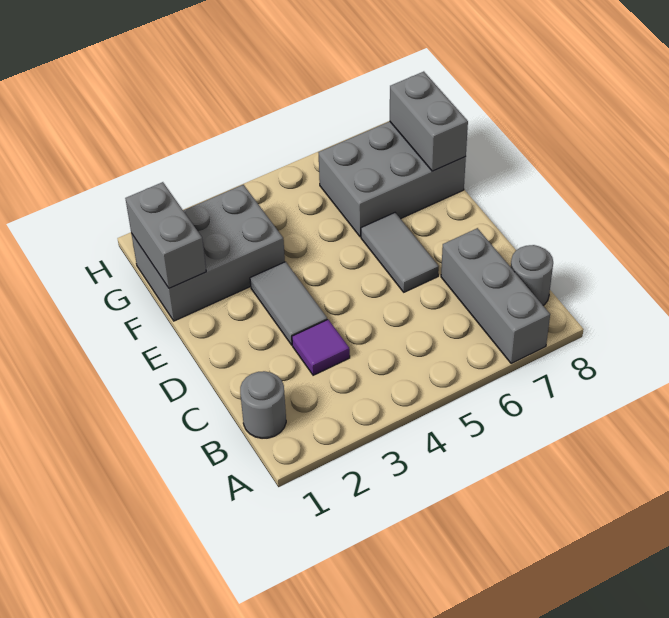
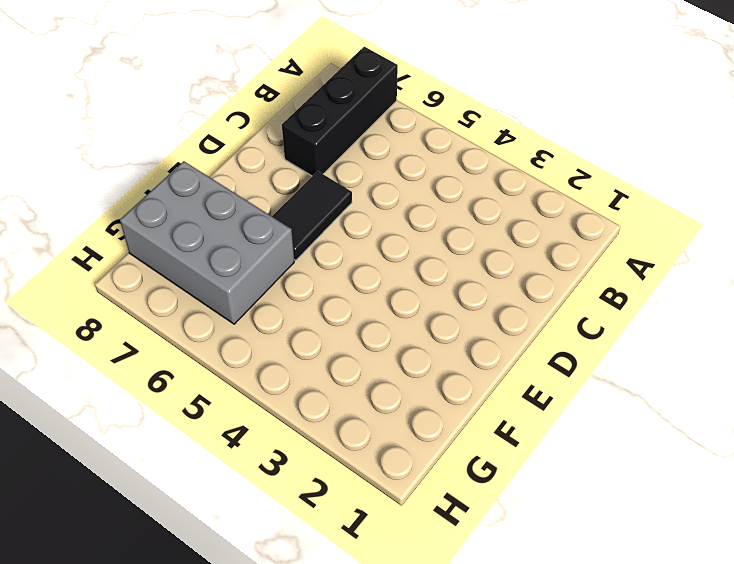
black brick A7:C7 level 1 -> grey brick A7:C7 level 1
black tile D6:E6 level 1 -> grey tile D6:E6 level 1
none -> grey round brick B1 level 1
none -> grey round brick B8 level 1

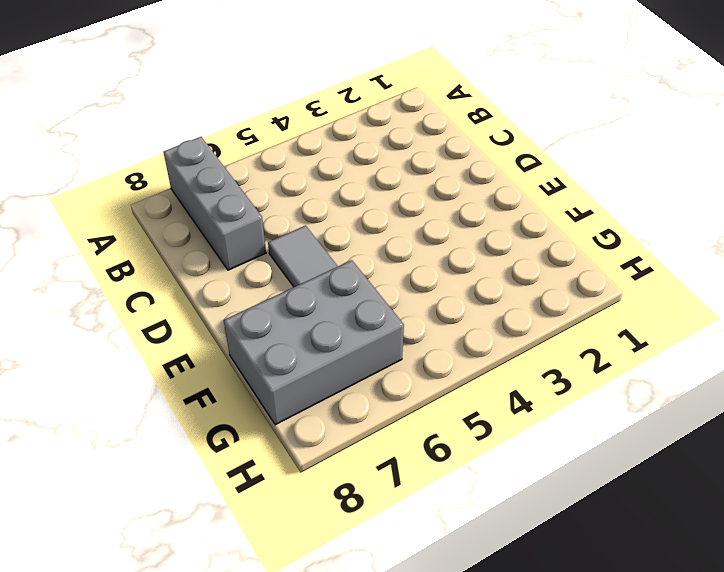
none -> grey round brick B1 level 1
none -> grey round brick B8 level 1

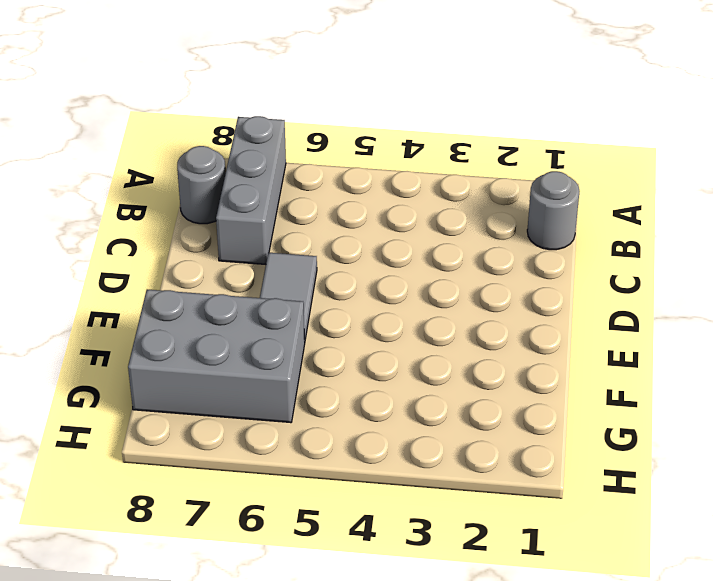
none -> purple tile C3 level 1
none -> grey tile D3:E3 level 1

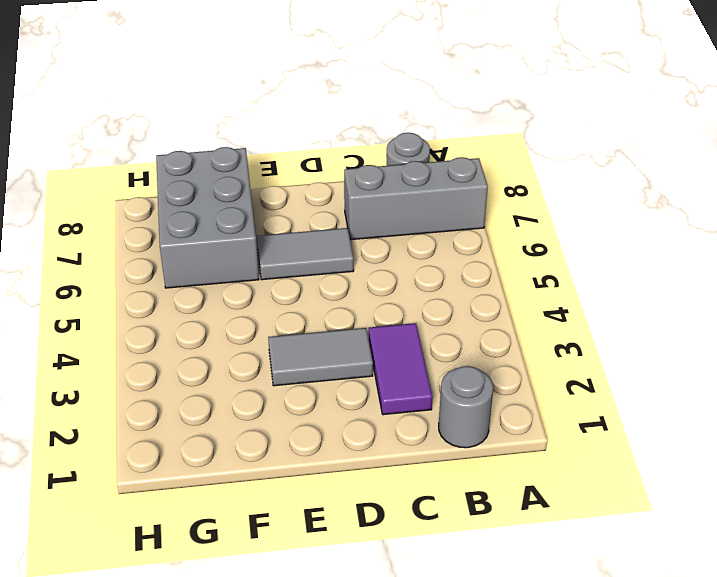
purple tile C2:C3 level 1 -> purple tile C3 level 1
none -> grey brick F1:G3 level 1
none -> grey brick F1:G1 level 2

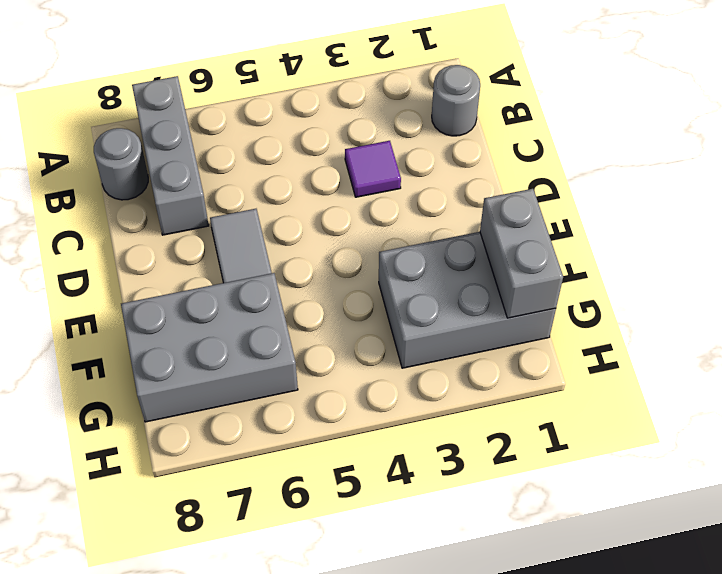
none -> grey tile D3:E3 level 1
none -> grey brick F8:G8 level 2

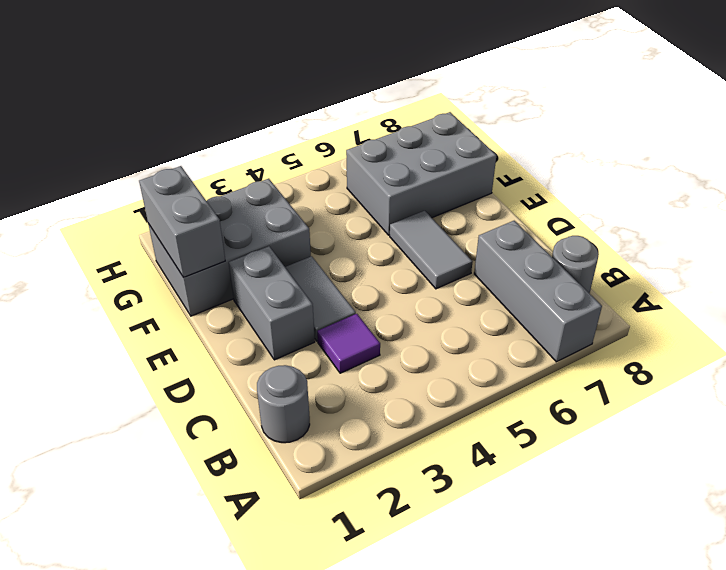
grey brick D2:E2 level 1 -> grey brick F8:G8 level 2

